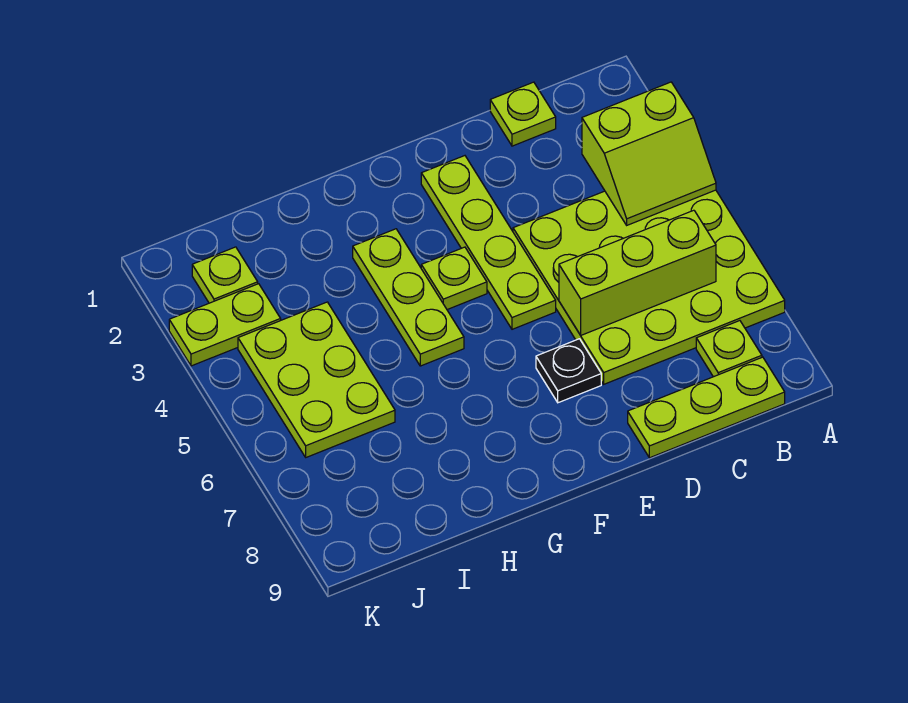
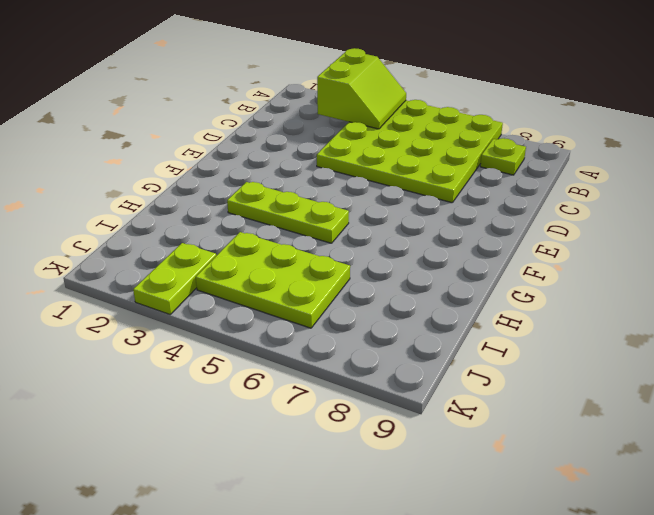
none -> lime plate B9:D9 level 1
none -> lime plate C1 level 1
none -> lime plate E2:E5 level 1

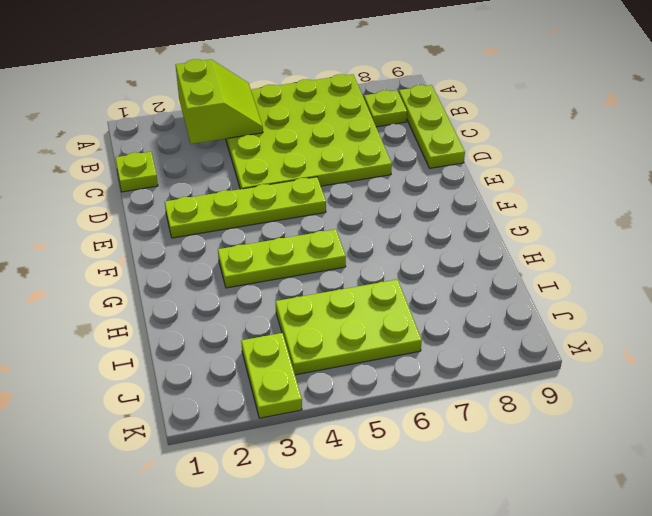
none -> black plate E7 level 1
none -> lime plate F4 level 1
none -> lime plate J2 level 1

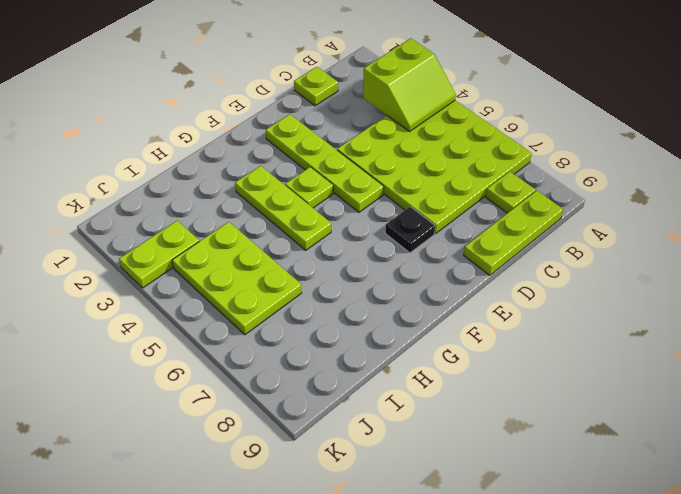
none -> lime plate J2 level 1
none -> lime brick B6:D6 level 2

